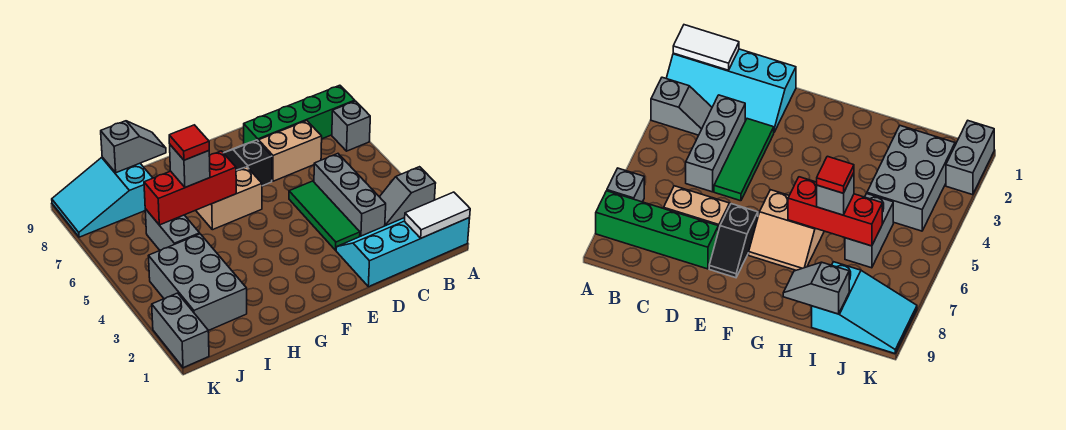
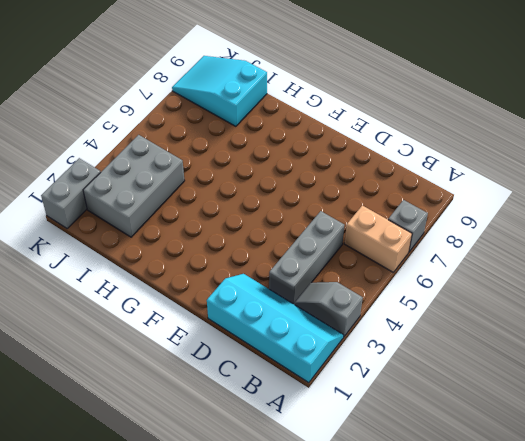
tan brick A6:B6 level 1 -> tan brick C7:D7 level 1
none -> green brick A8:D8 level 1
none -> green tile D3:D5 level 1
none -> black slope E7:E8 level 1 top 7

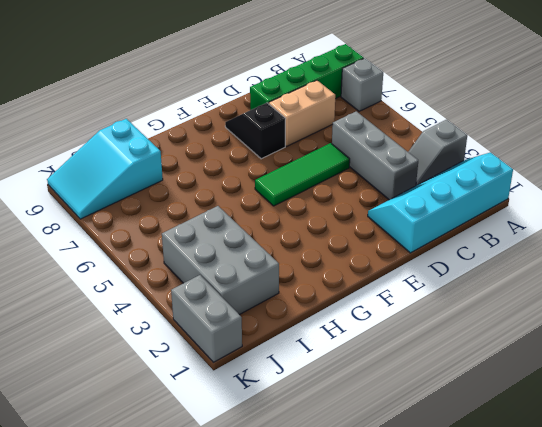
green tile D5:F5 level 1 -> green tile D3:D5 level 1
none -> tan slope F6:G7 level 1 top 6
none -> grey brick I5:I6 level 1
none -> white tile A1:B1 level 2

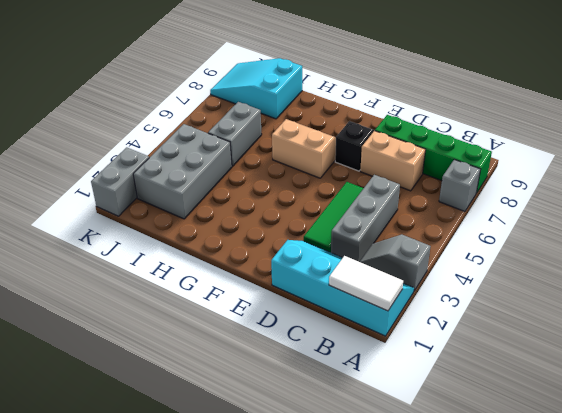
none -> red brick G6:I6 level 2
none -> grey slope H9:I9 level 2 top I
none -> grey brick H6 level 3

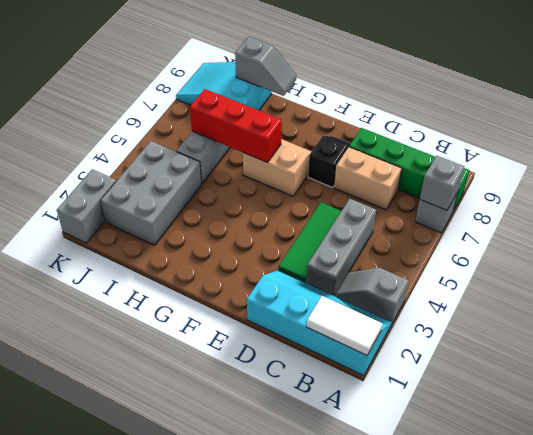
grey brick A7 level 2 -> grey brick H6 level 3
none -> red tile H6 level 4

